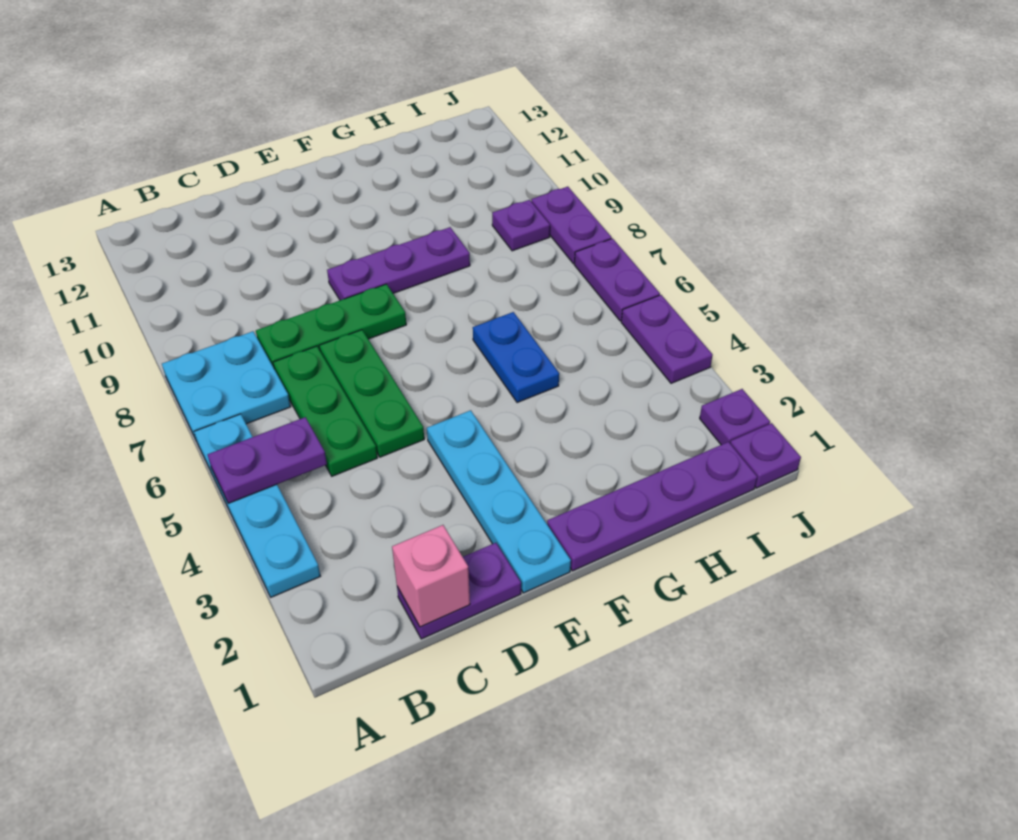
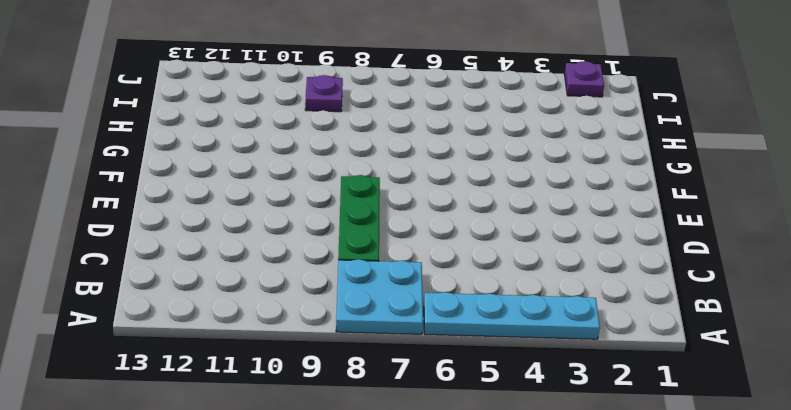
none -> purple plate C1:D1 level 1
none -> green plate C5:C7 level 1
none -> green plate D5:D7 level 1

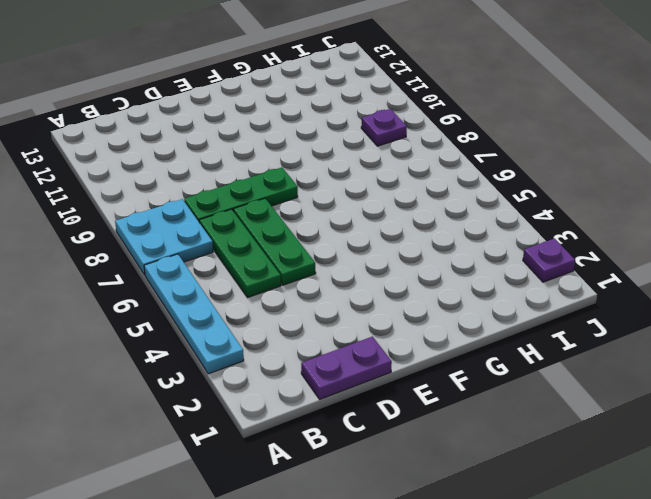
none -> cyan plate E1:E4 level 1
none -> purple plate E9:G9 level 1
none -> purple plate F1:I1 level 1

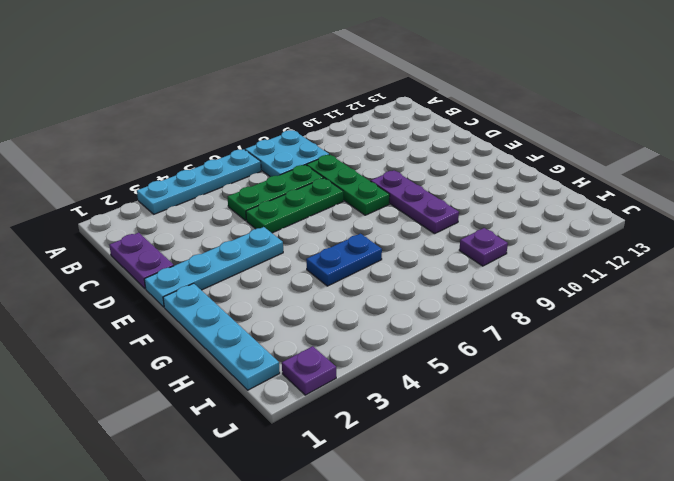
cyan plate F1:I1 level 1 -> purple plate F1:I1 level 1
none -> purple plate J1 level 1
none -> purple plate J4:J5 level 1
none -> purple plate J6:J7 level 1

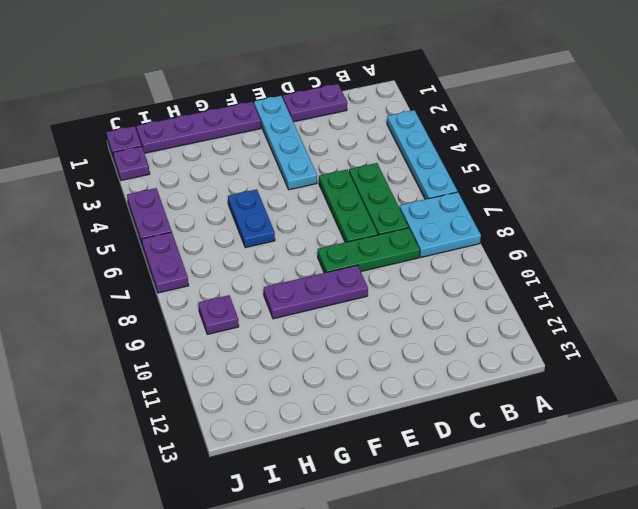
none -> purple plate J8:J9 level 1
none -> purple plate A5:B5 level 2
none -> pink brick C1 level 2

